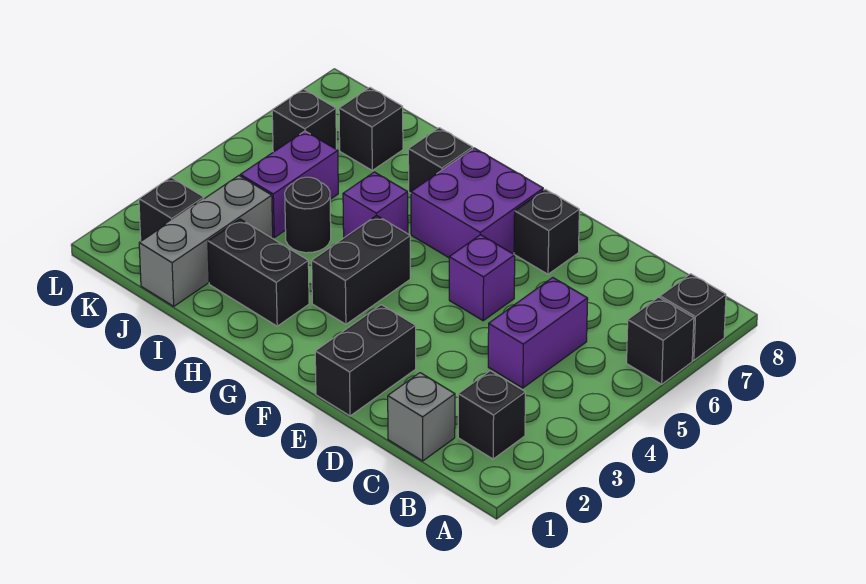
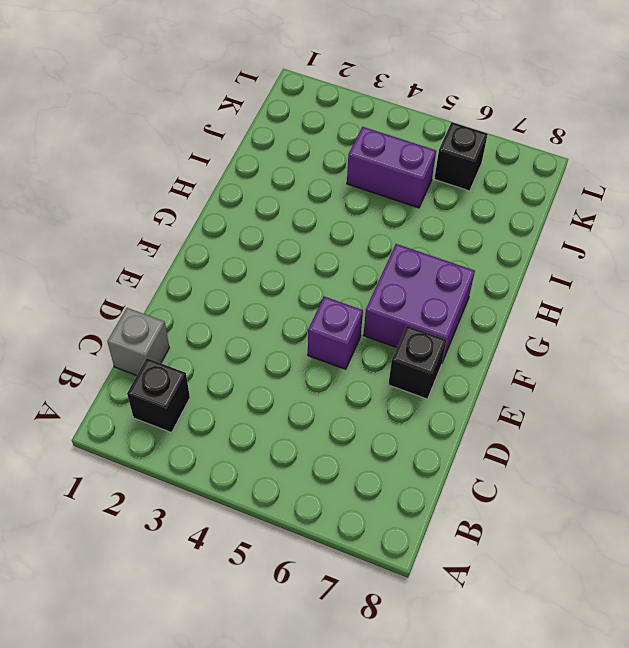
none -> black brick A6 level 1
none -> black brick A7 level 1
none -> purple brick C4:C5 level 1

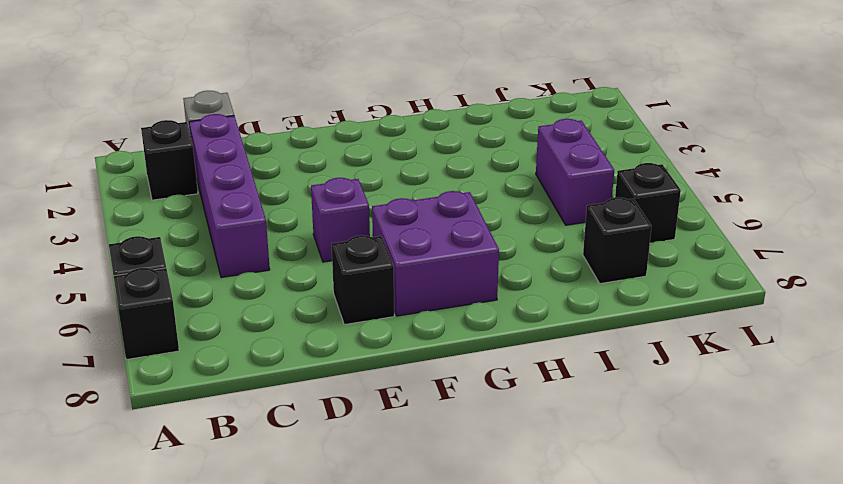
purple brick C2:C5 level 1 -> purple brick C4:C5 level 1
none -> black brick E1:E2 level 1
none -> black brick G3:G4 level 1
none -> black brick H2:I2 level 1

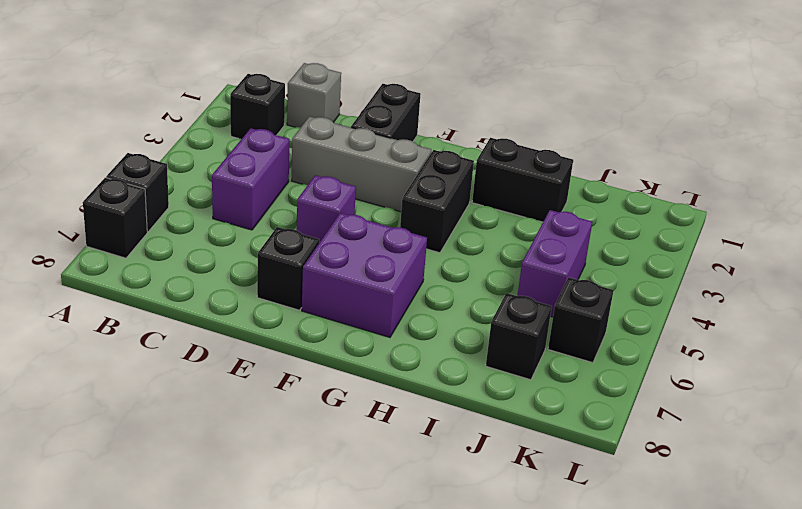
grey brick D3:F3 level 1 -> grey brick J1:J3 level 1
none -> purple brick H5 level 1
none -> black brick H7 level 1
none -> black round brick I4 level 1

